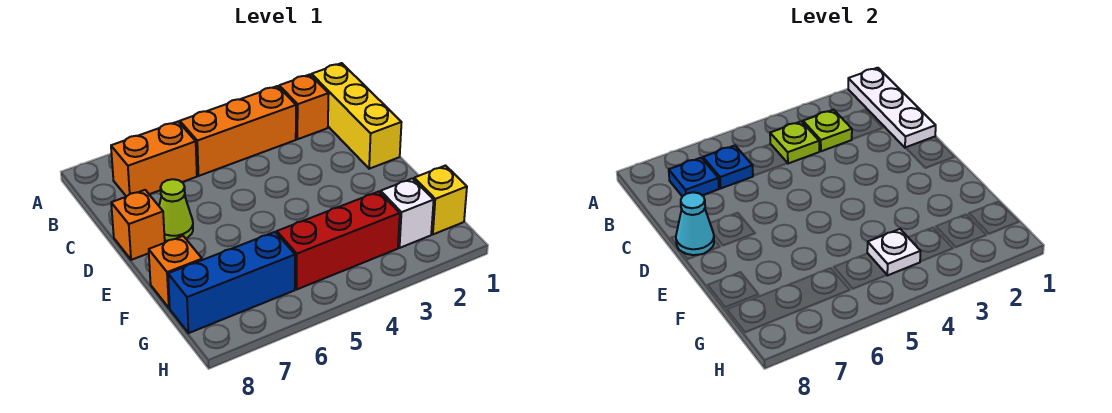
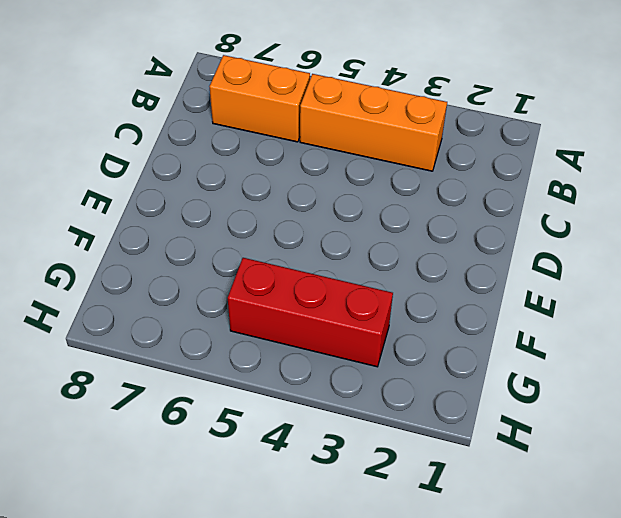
none -> yellow brick B1:D1 level 1
none -> orange brick B2 level 1
none -> lime cone D7 level 1

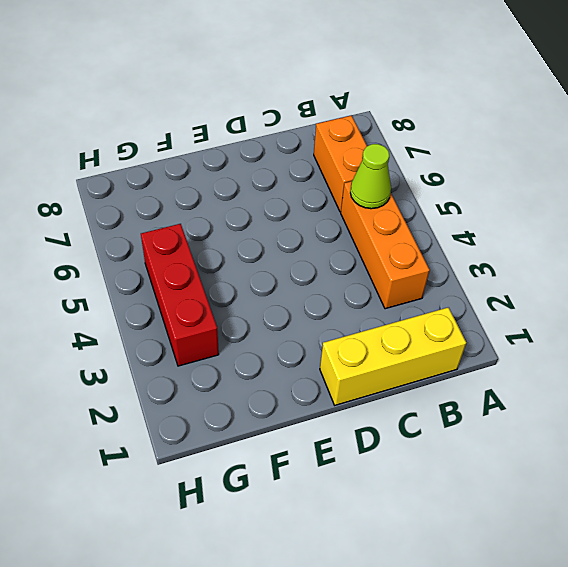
lime cone B5 level 2 -> lime cone D7 level 1
none -> orange brick B2 level 1
none -> orange brick D8 level 1
none -> orange brick F8 level 1

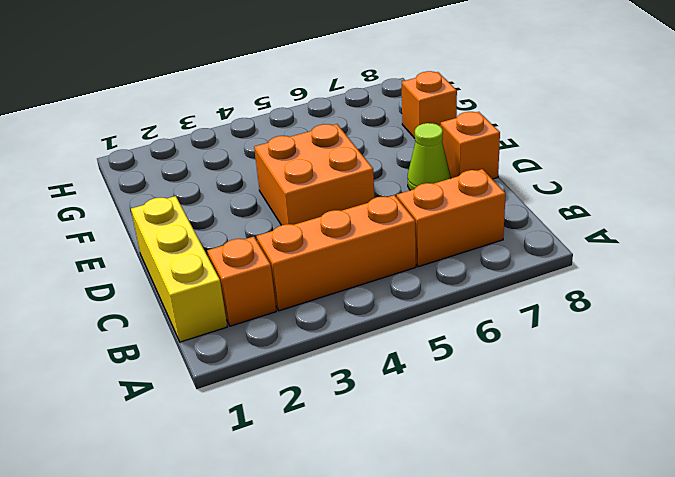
orange brick D4:E5 level 1 -> none
none -> yellow brick G1 level 1
none -> white brick G2 level 1
none -> red brick G3:G5 level 1

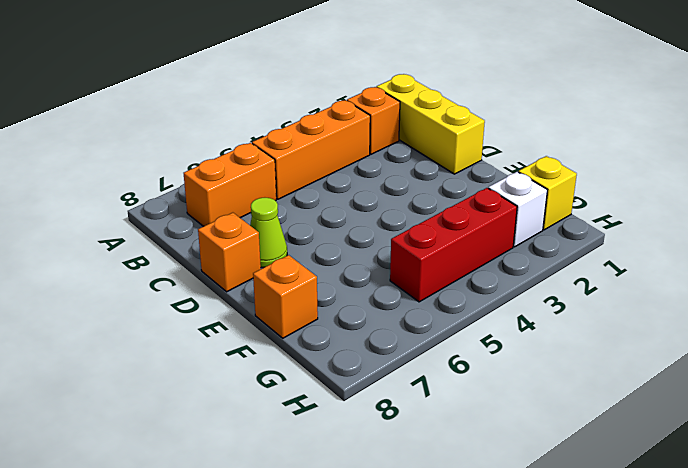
none -> blue brick G6:G8 level 1
none -> white plate A1:C1 level 2
none -> lime plate B3 level 2

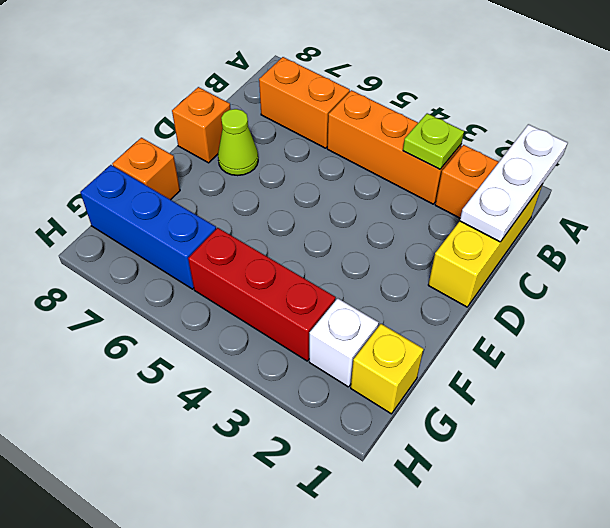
none -> lime plate B4 level 2
none -> blue plate B6 level 2
none -> blue plate B7 level 2

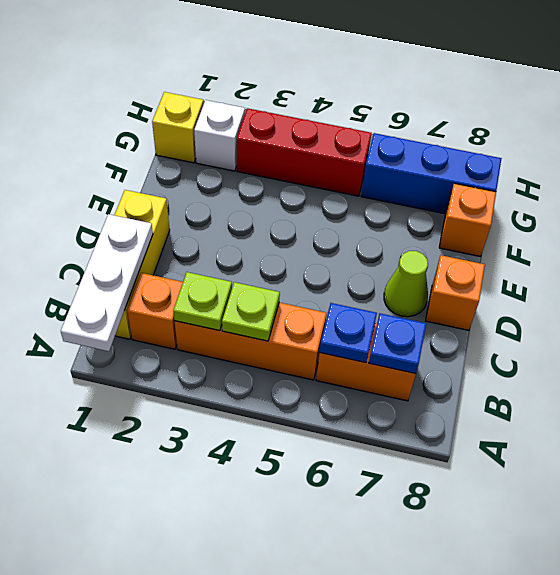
none -> cyan cone D8 level 2
none -> white plate G4 level 2

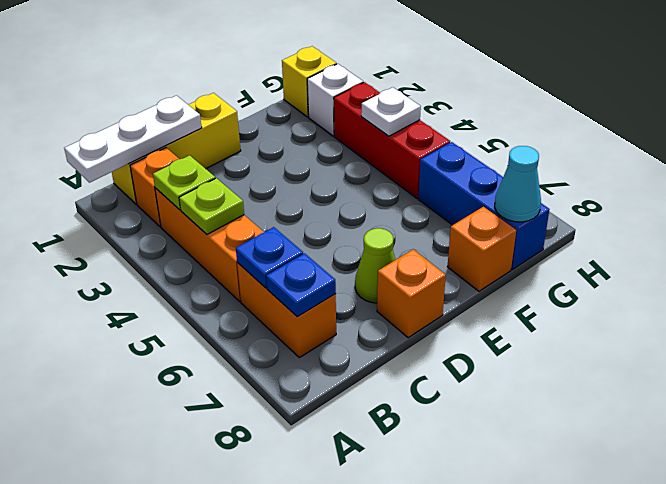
cyan cone G8 level 2 -> cyan cone D8 level 2

